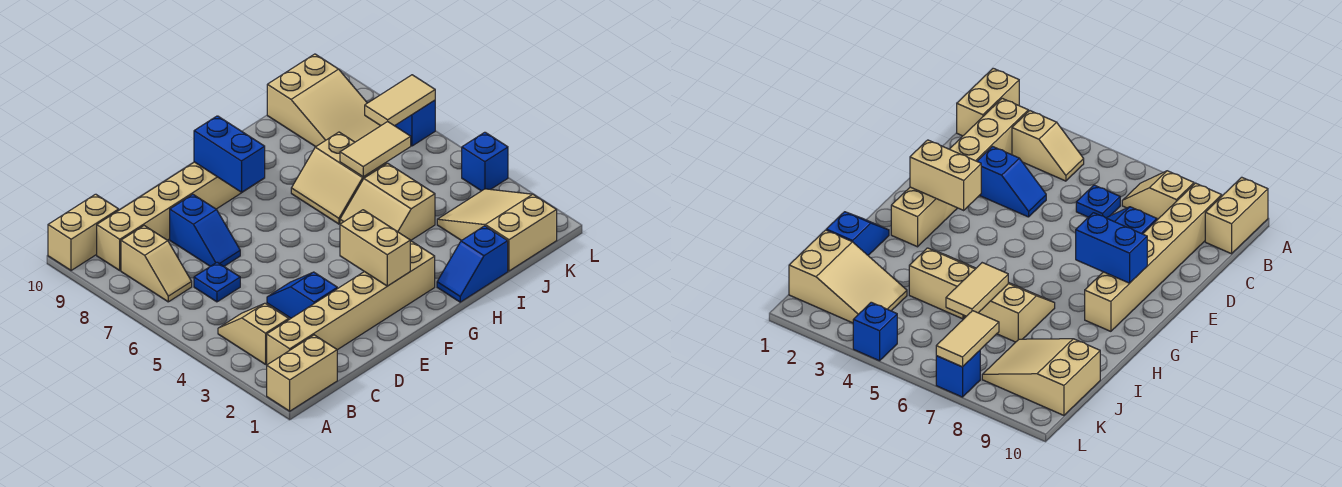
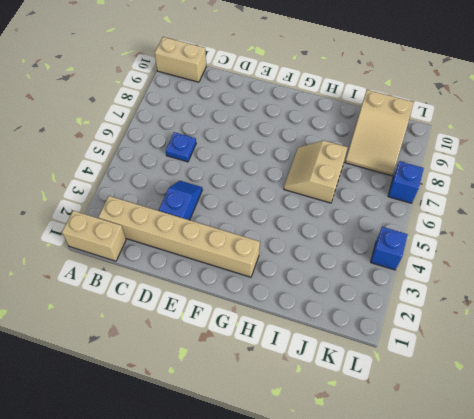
none -> tan slope B3:B4 level 1 top 3
none -> tan slope B7:B8 level 1 top 8
none -> tan brick B9:G9 level 1

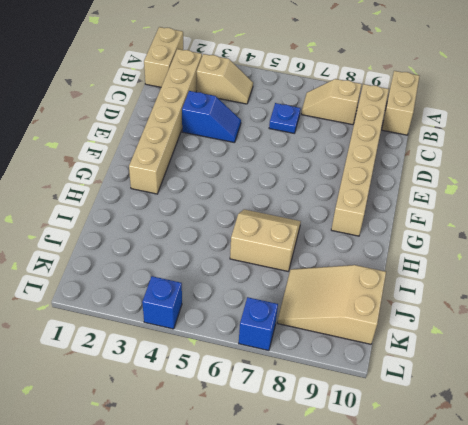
none -> blue slope D7:D8 level 1 top 8
none -> blue slope H1:I1 level 1 top I
none -> tan slope H4:I5 level 1 top I

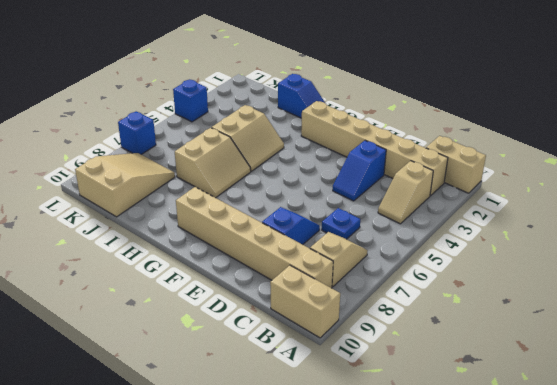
none -> tan slope J1:K3 level 1 top 1
none -> tan brick F2:F3 level 2
none -> blue brick F8:F9 level 2

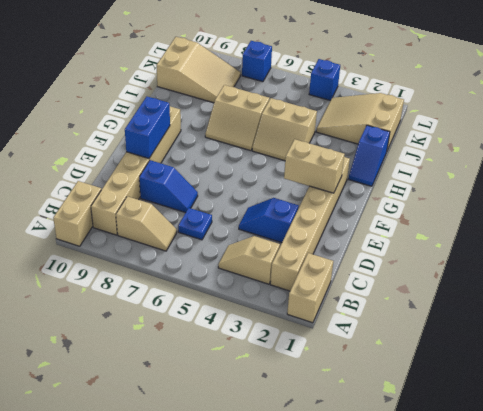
blue brick E9:F9 level 2 -> blue brick F8:F9 level 2
none -> tan tile I6:J6 level 2
none -> tan tile K7:L7 level 2

